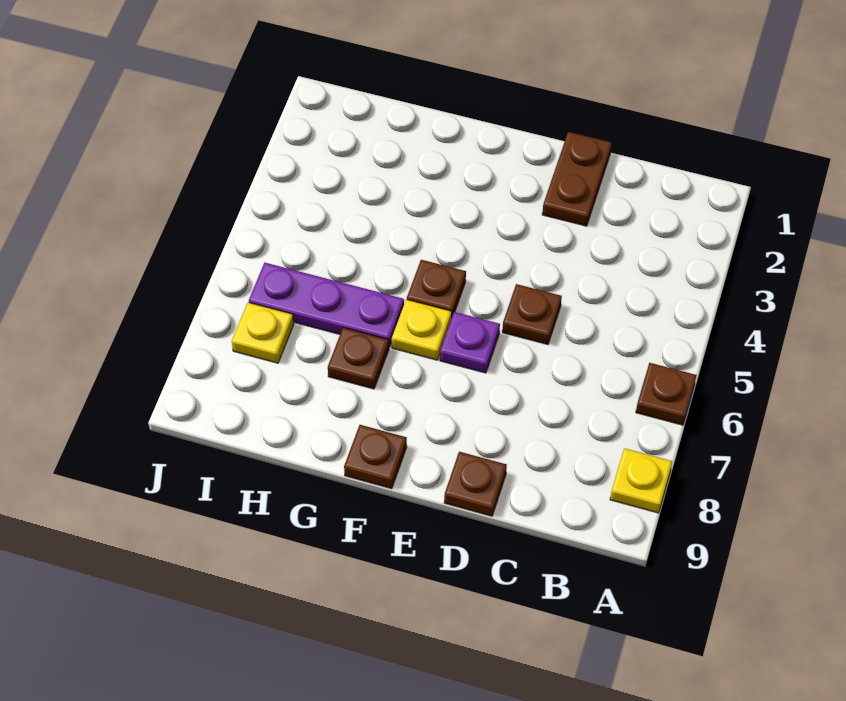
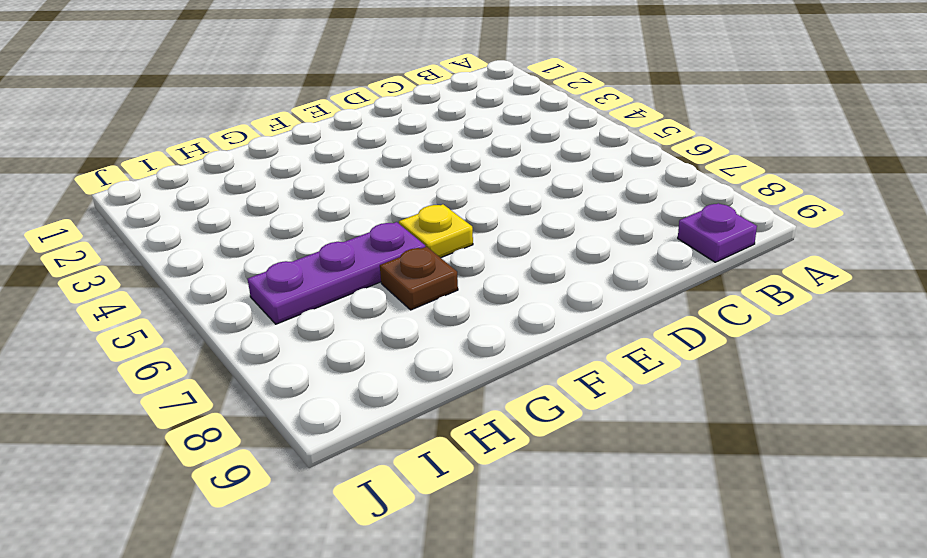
purple plate B9 level 1 -> purple plate E6 level 1
none -> brown plate A6 level 1
none -> yellow plate A8 level 1
none -> brown plate D1:D2 level 1

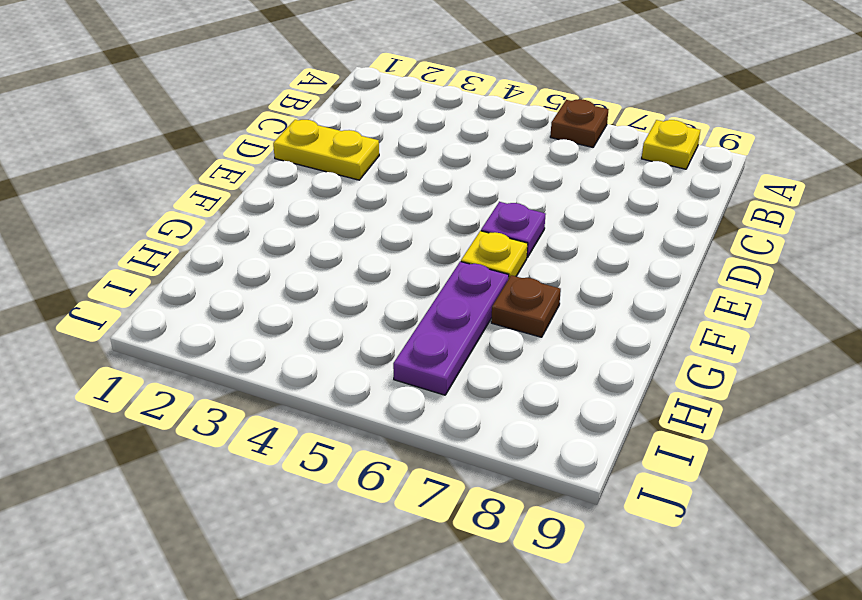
yellow plate D1:D2 level 1 -> brown plate D1:D2 level 1
none -> brown plate D5 level 1
none -> brown plate D9 level 1
none -> brown plate F5 level 1

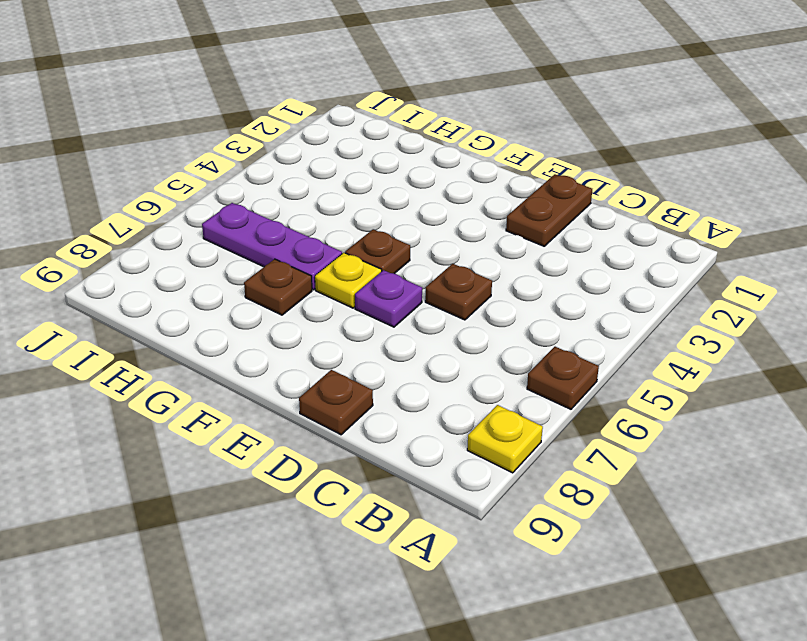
none -> brown plate F9 level 1
none -> yellow plate I7 level 1

